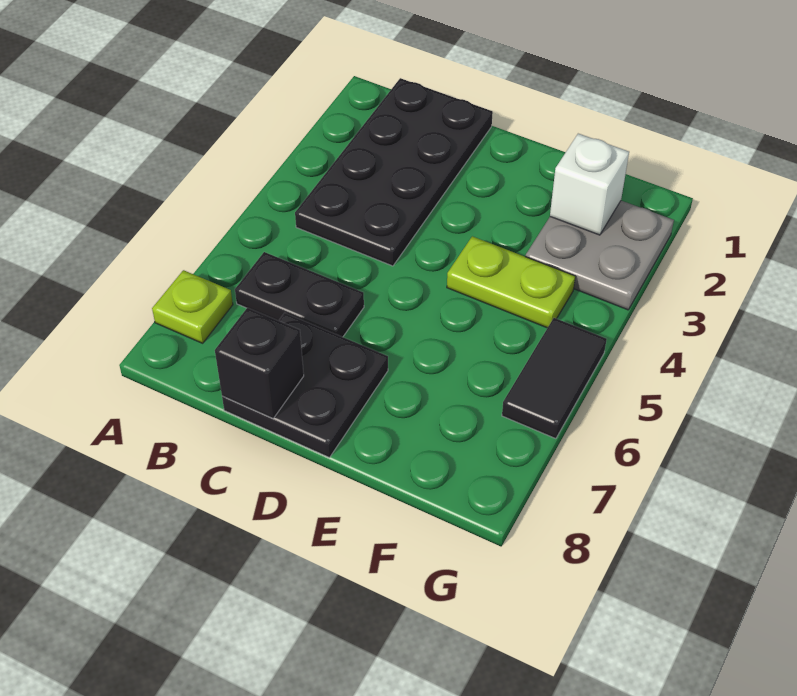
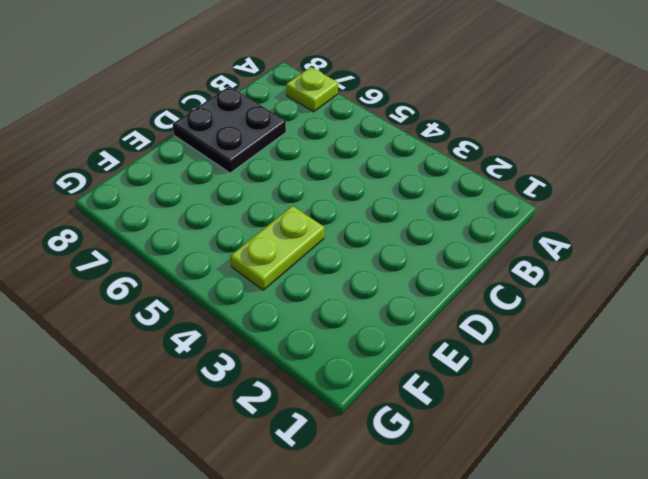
none -> black plate B1:C4 level 1
none -> black plate B6:C6 level 1

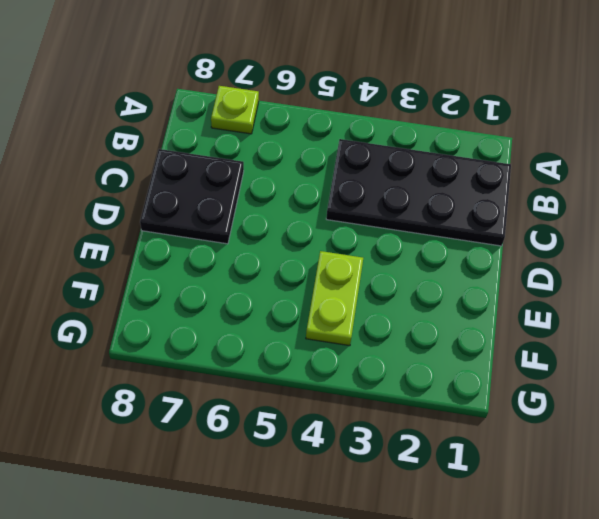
none -> black plate B6:C6 level 1
none -> grey plate F2:G3 level 1

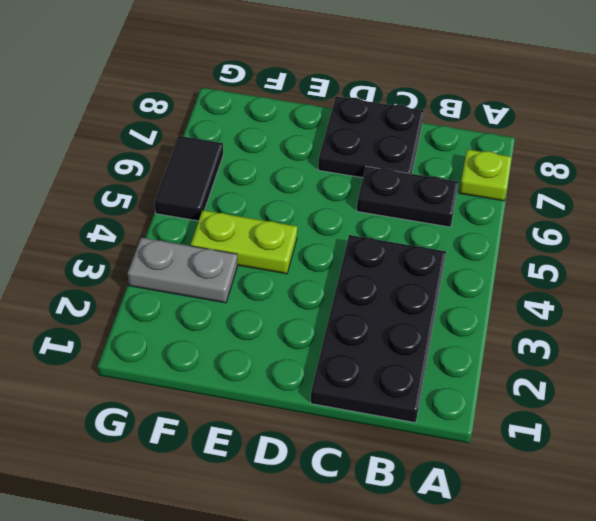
grey plate F3:G3 level 1 -> grey plate F2:G3 level 1
none -> black brick C8 level 2
none -> white brick F2 level 2

